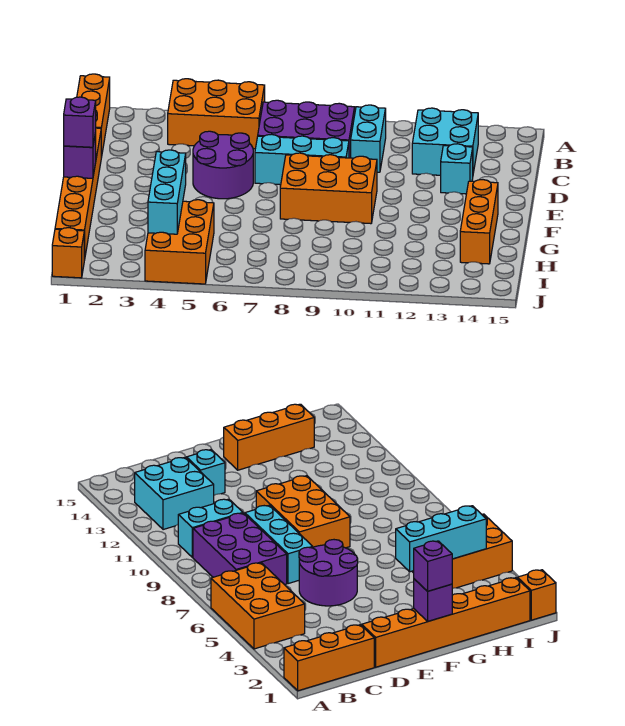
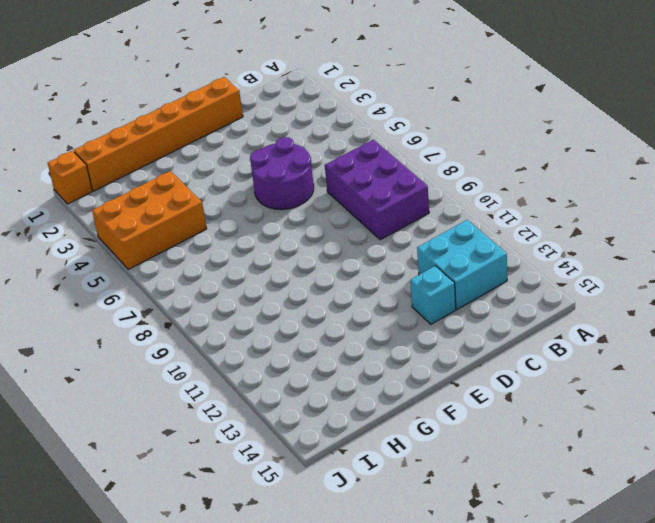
none -> orange brick A1:C1 level 1
none -> orange brick A4:B6 level 1
none -> cyan brick B10:C10 level 1

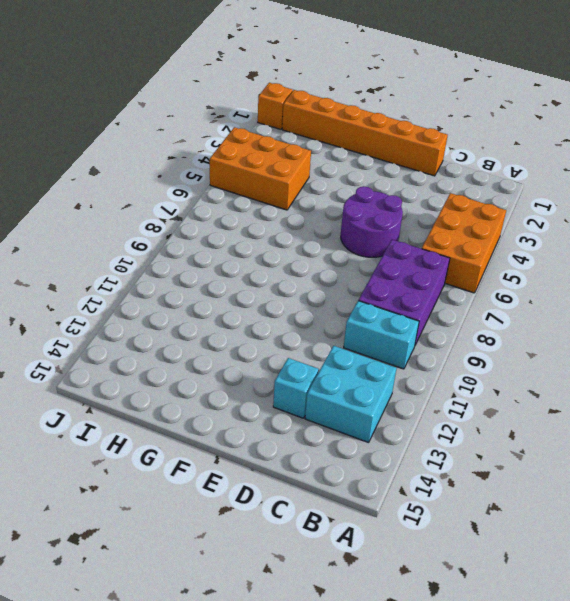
none -> orange brick A1:C1 level 1
none -> cyan brick D7:D9 level 1
none -> orange brick E8:F10 level 1

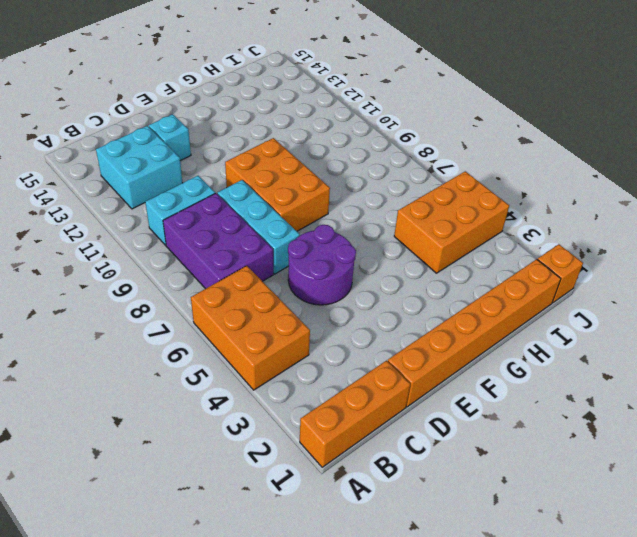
none -> orange brick F14:H14 level 1
none -> purple brick F1 level 2
none -> cyan brick G4:I4 level 2

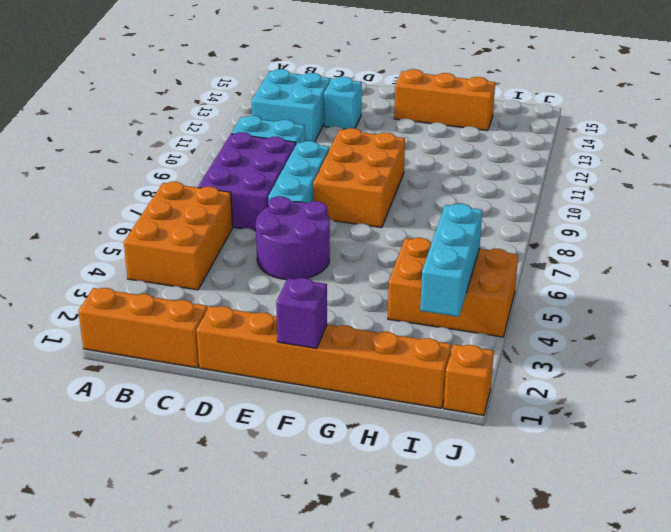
cyan brick I3:I5 level 2 -> cyan brick G4:I4 level 2
none -> purple brick F1 level 3

